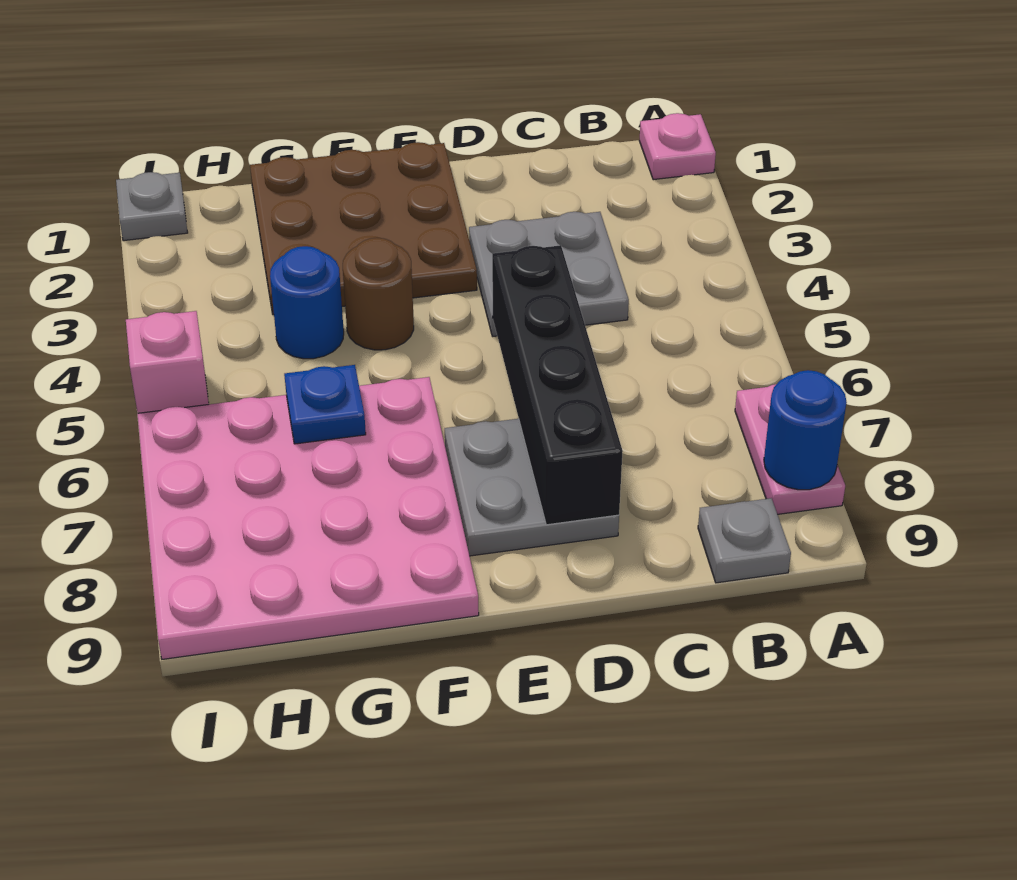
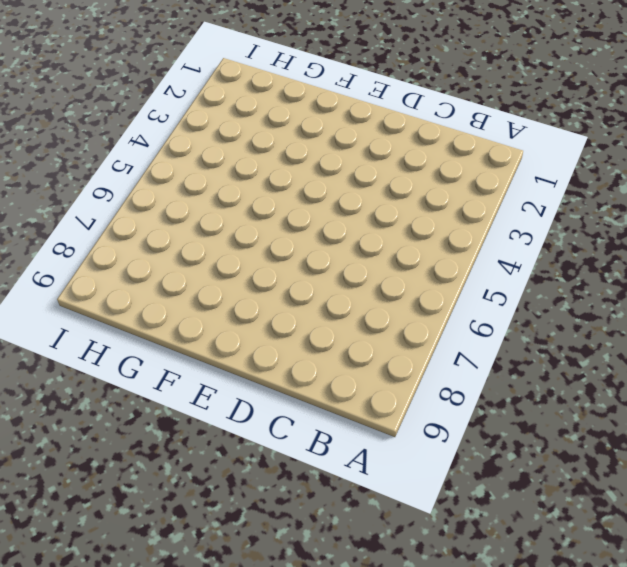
none -> pink plate A1 level 1
none -> pink plate A7:A8 level 1
none -> grey plate B9 level 1

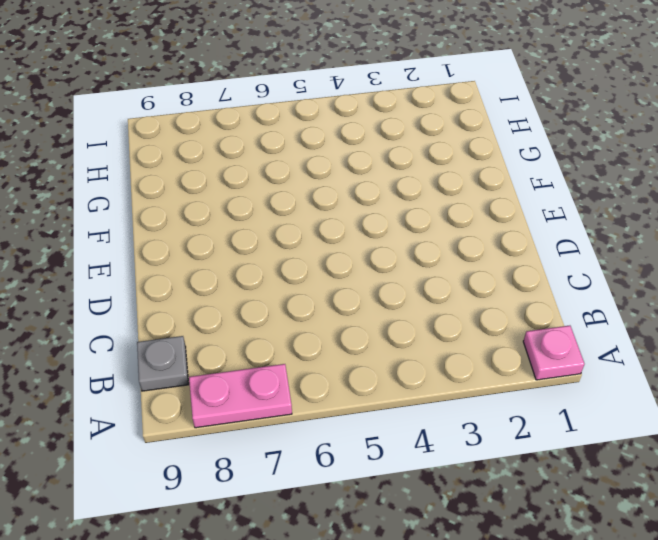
none -> grey plate C3:D4 level 1
none -> grey plate D7:E8 level 1
none -> brown plate E1:G3 level 1

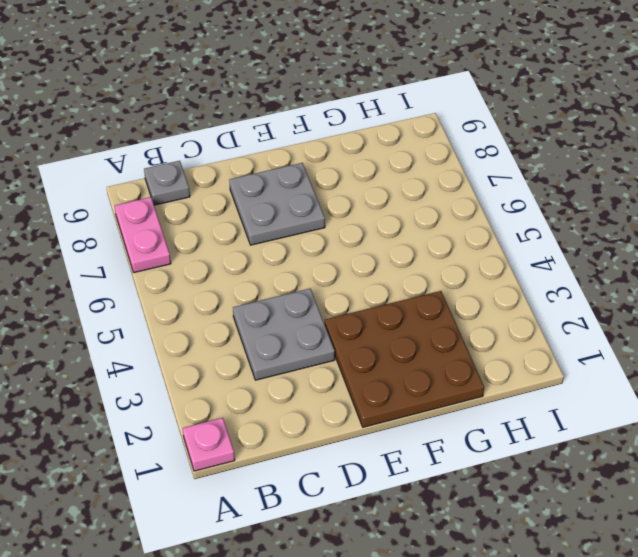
none -> brown round brick F4 level 1
none -> pink plate F6:I9 level 1
none -> blue round brick G4 level 1

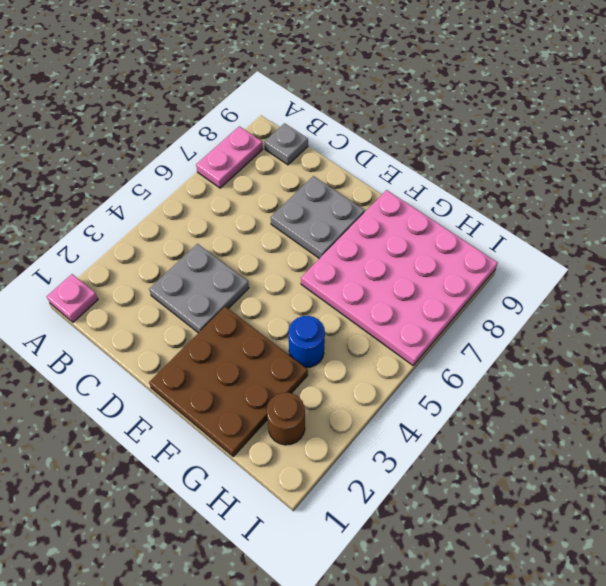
brown round brick H2 level 1 -> brown round brick F4 level 1
none -> grey plate I1 level 1
none -> pink brick I5 level 1
none -> blue round brick A8 level 2

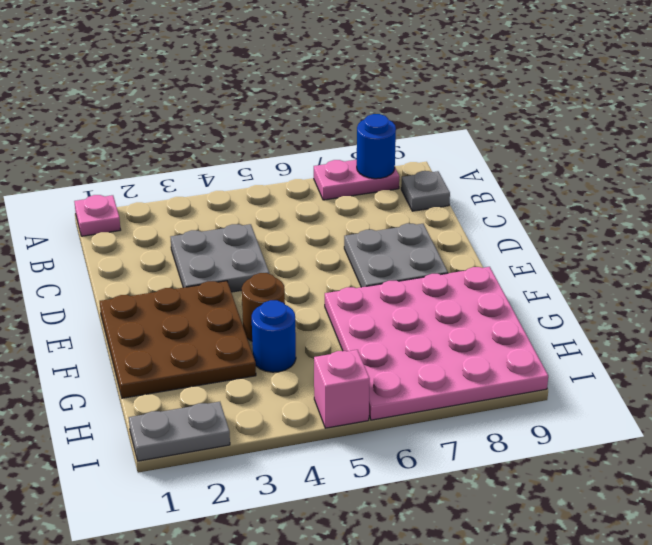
grey plate I1:I2 level 1 -> grey plate I1 level 1
none -> black brick D5:D8 level 2
none -> blue plate G6 level 2

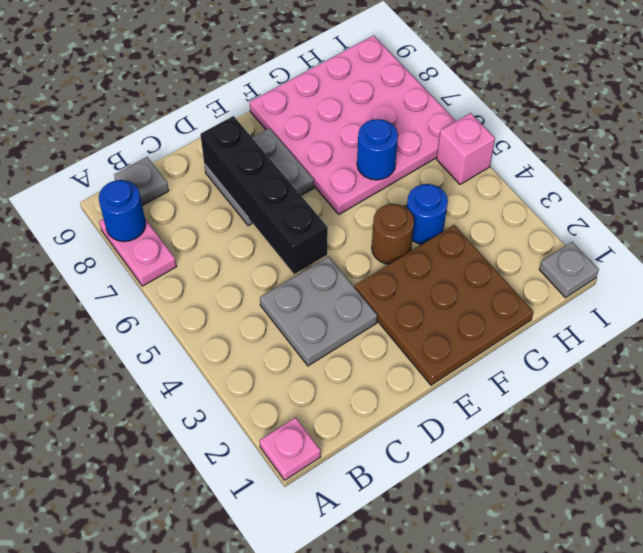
blue round brick G6 level 2 -> blue plate G6 level 2

